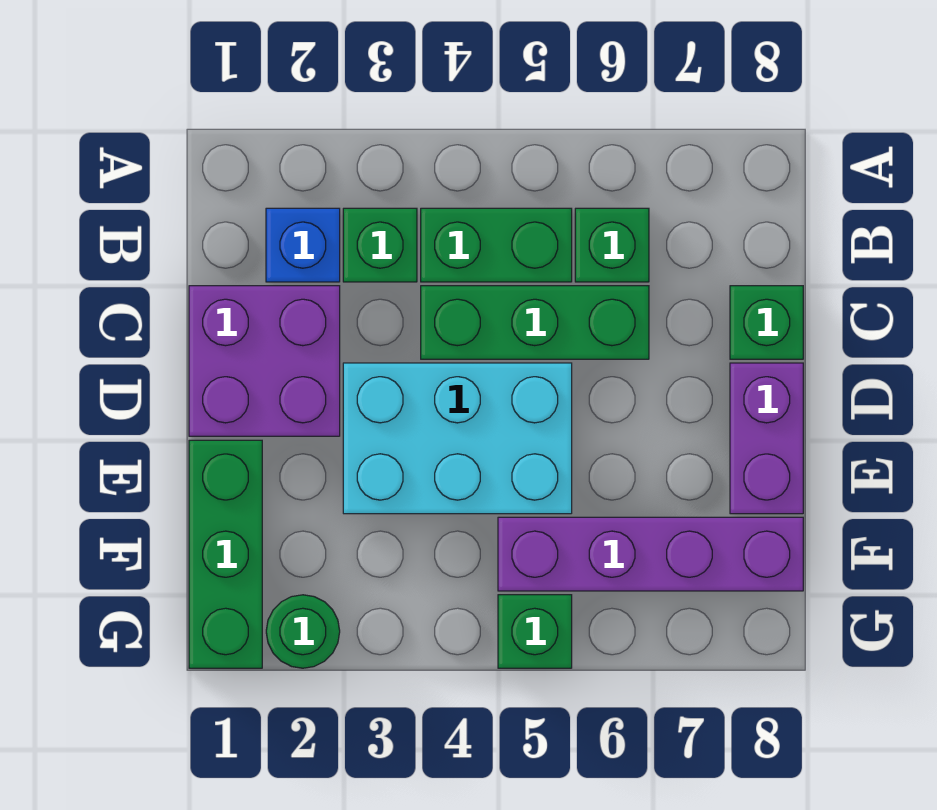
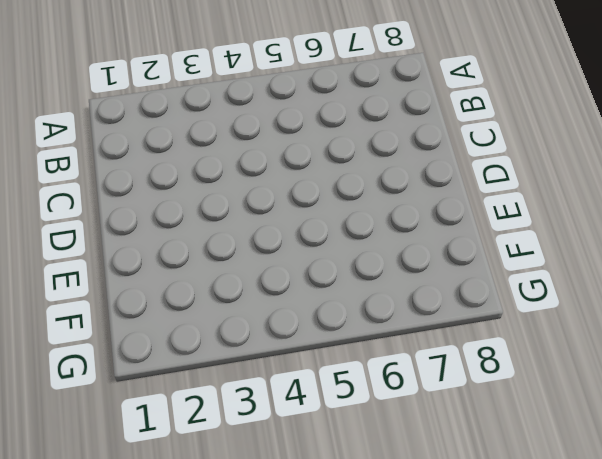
none -> blue brick B2 level 1
none -> green brick B3 level 1
none -> green brick B4:B5 level 1

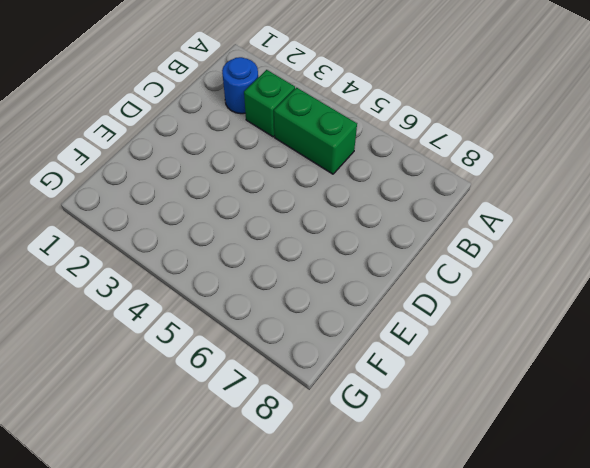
blue round brick B2 level 1 -> blue brick B2 level 1
none -> green brick B6 level 1
none -> purple brick C1:D2 level 1
none -> green brick C4:C6 level 1

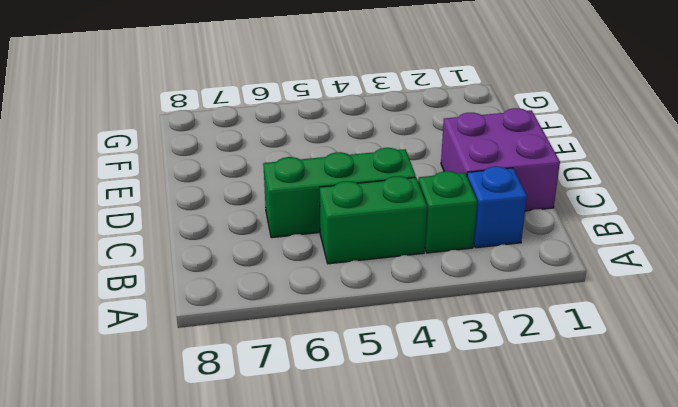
none -> green brick B6 level 1
none -> green brick C8 level 1
none -> cyan brick D3:E5 level 1

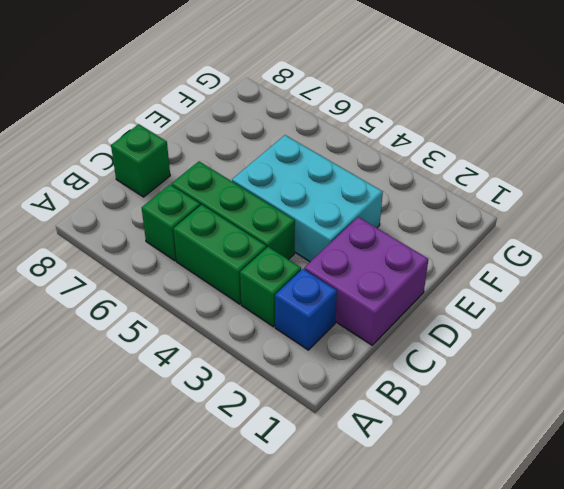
none -> purple brick D8:E8 level 1
none -> green brick E1:G1 level 1
none -> purple brick F5:F8 level 1

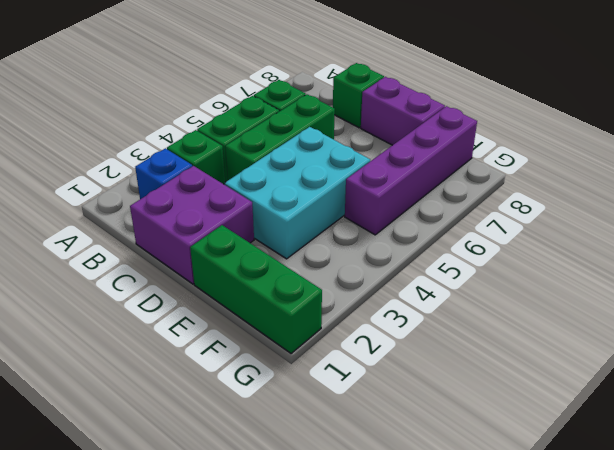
none -> green round brick G2 level 1
none -> green brick G5 level 1

